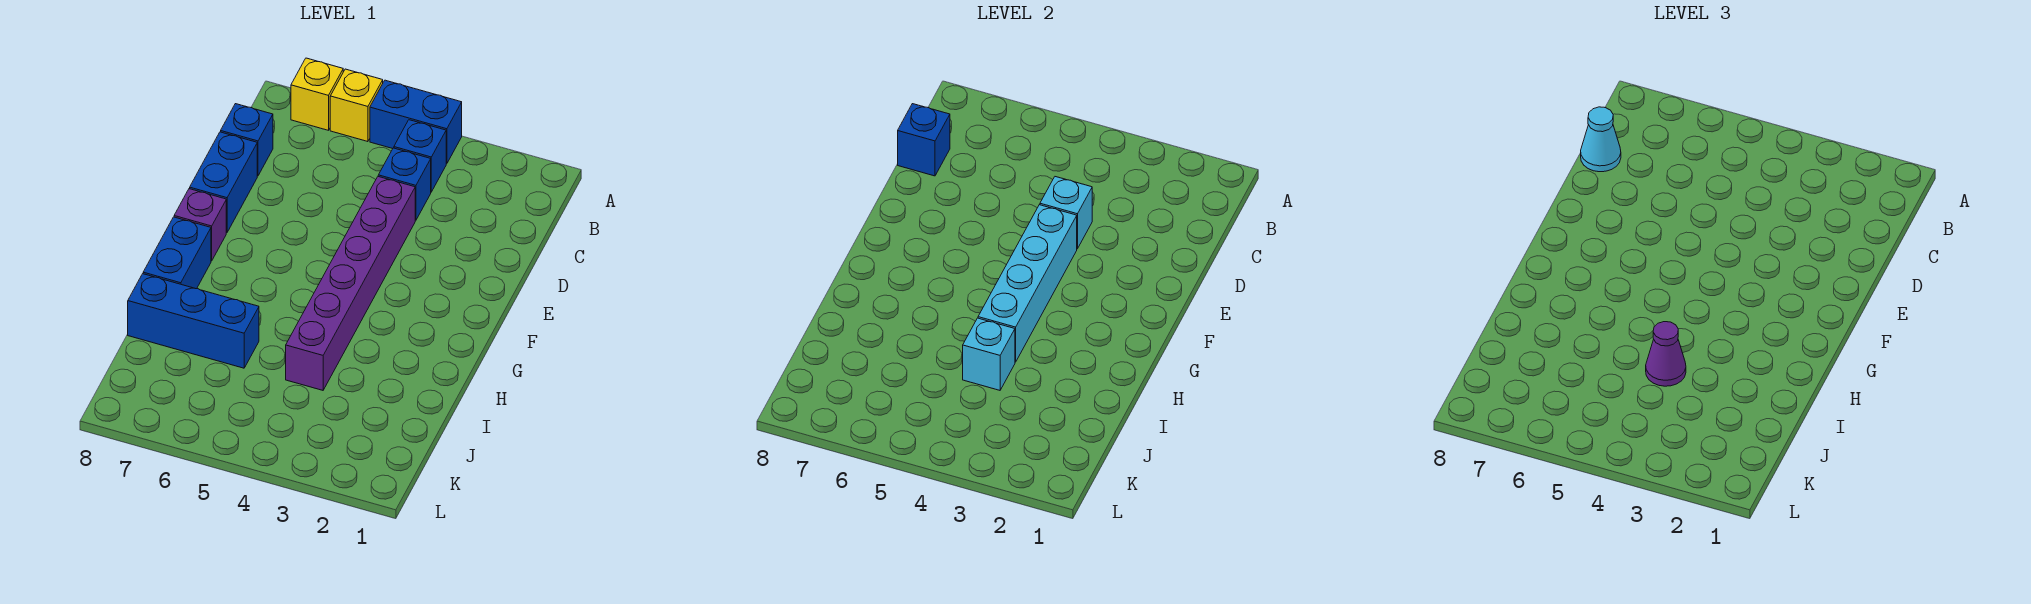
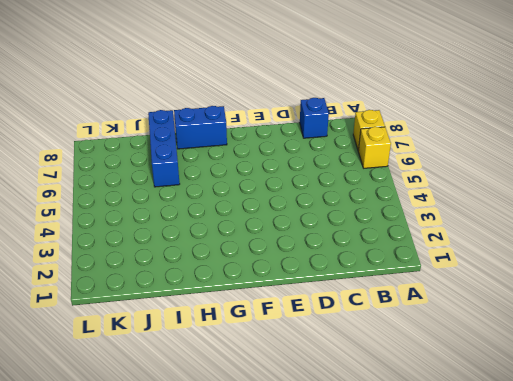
none -> blue brick A4:A5 level 1
none -> blue brick B4 level 1
none -> blue brick C4 level 1

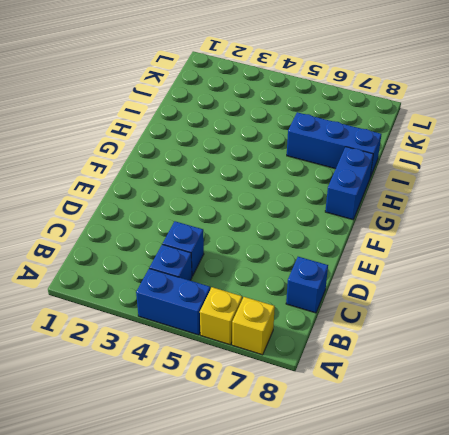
none -> purple brick D4:I4 level 1
none -> blue brick D8:E8 level 1
none -> purple brick F8 level 1

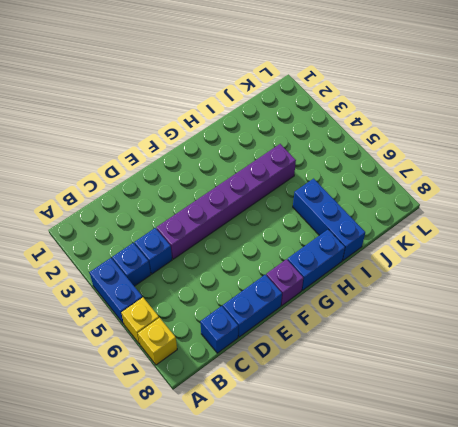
none -> blue brick C8 level 2
none -> cyan brick D4 level 2
none -> cyan brick E4:H4 level 2

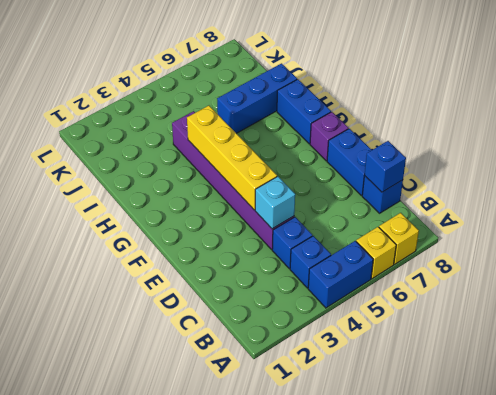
yellow brick E4:H4 level 2 -> cyan brick E4:H4 level 2
none -> cyan brick I4 level 2
none -> cyan cone C8 level 3
none -> purple cone I4 level 3

